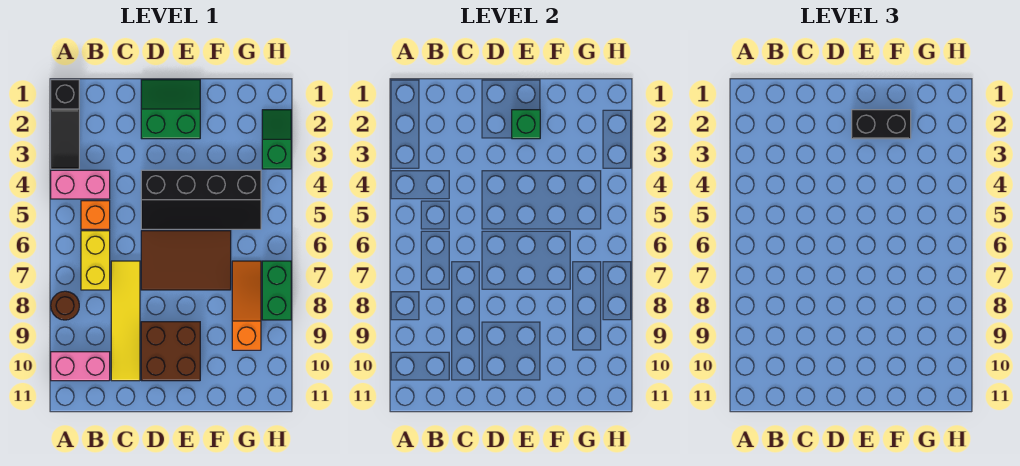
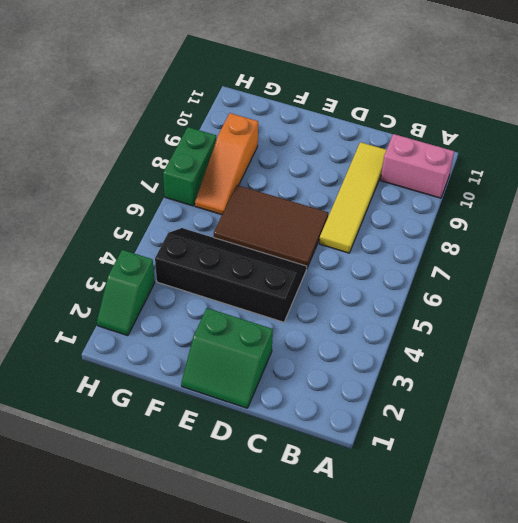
none -> black slope A1:A3 level 1 top 1
none -> pink brick A4:B4 level 1
none -> brown round brick A8 level 1

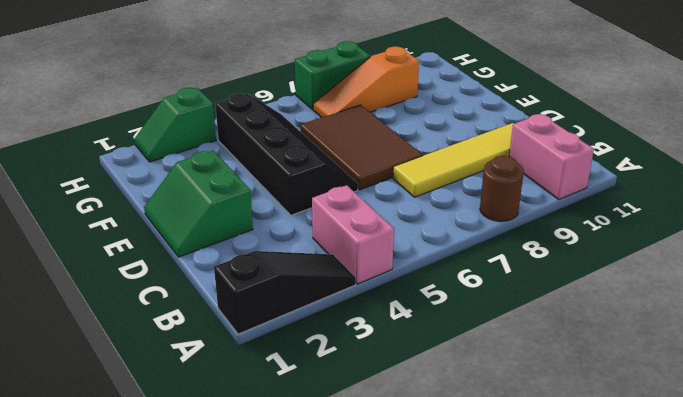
none -> orange brick B5 level 1
none -> yellow brick B6:B7 level 1
none -> brown brick D9:E10 level 1

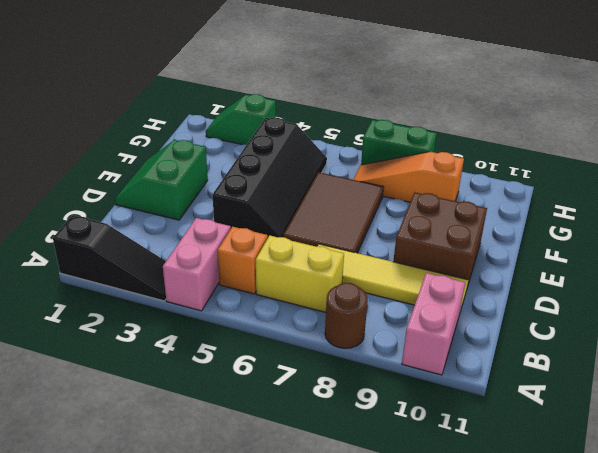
none -> green brick E2 level 2
none -> black brick E2:F2 level 3

